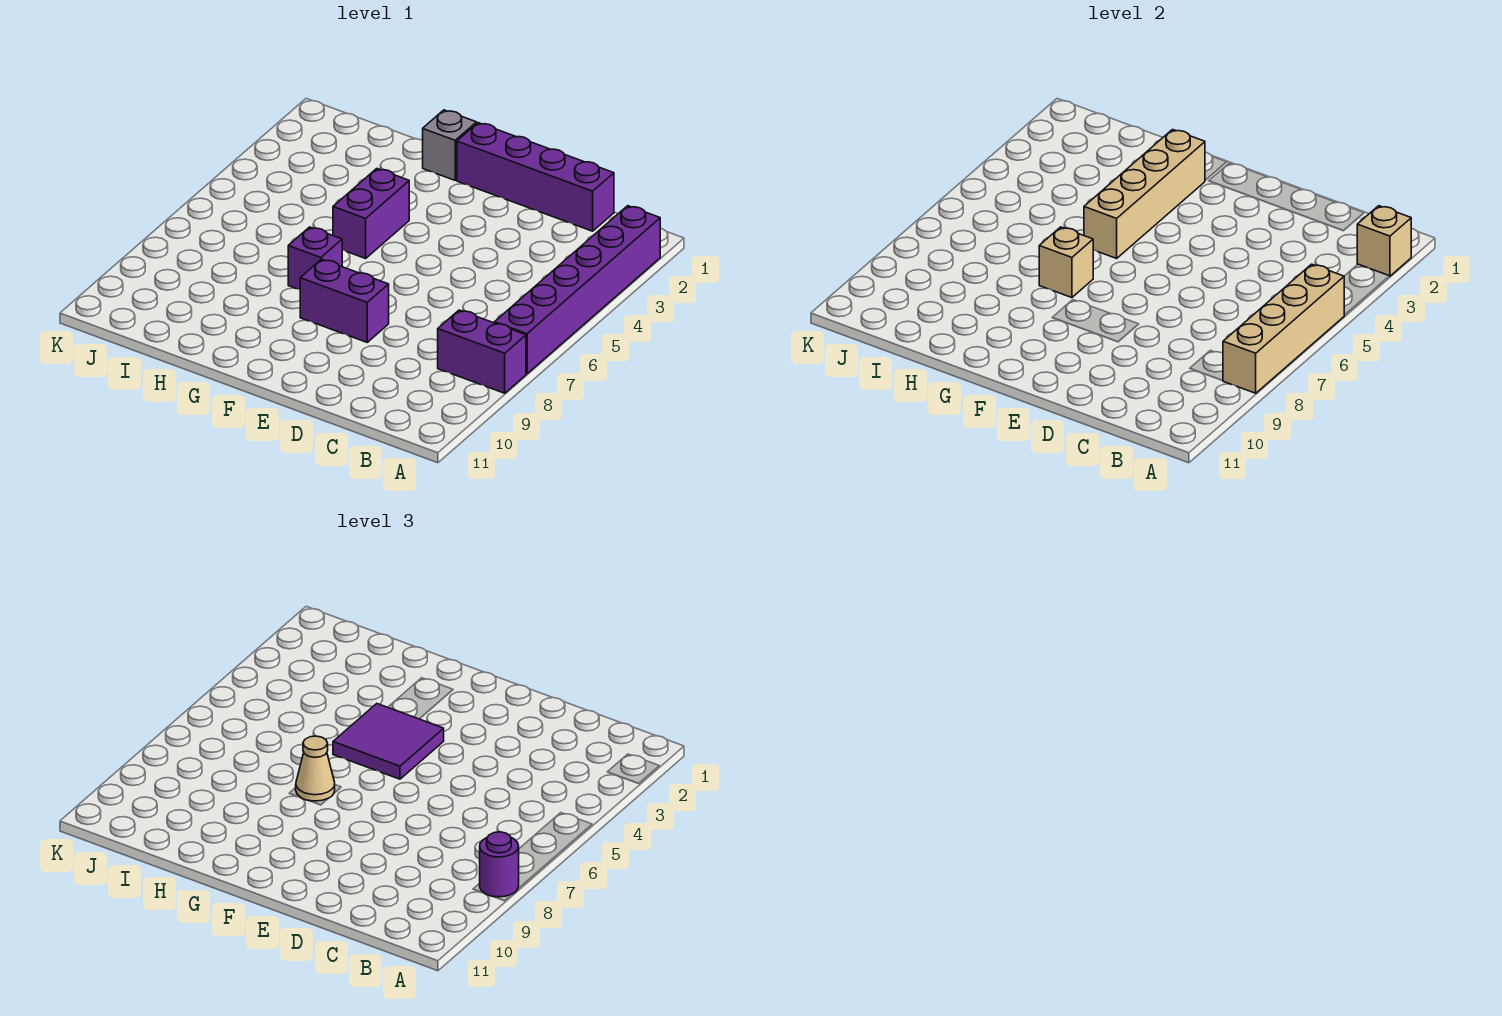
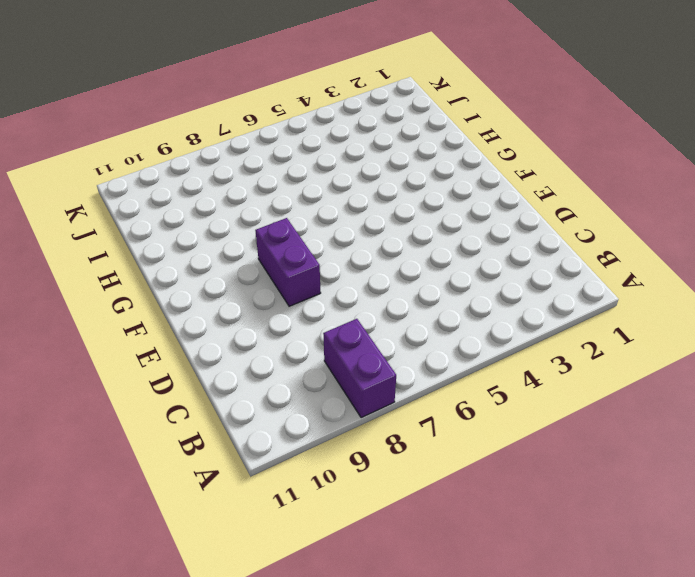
none -> purple brick A2:A7 level 1
none -> purple brick C1:F1 level 1
none -> grey brick G1 level 1

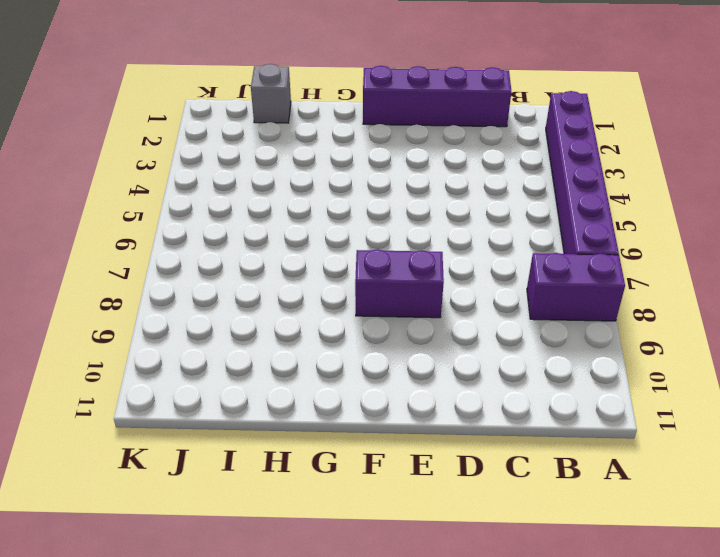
grey brick I1 level 1 -> grey brick G1 level 1
none -> purple brick G4:G5 level 1
none -> purple brick G7 level 1
none -> tan brick A2 level 2

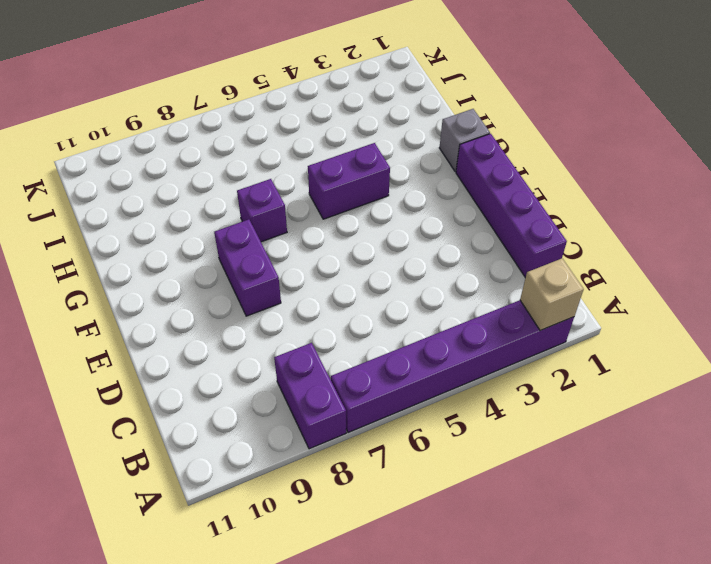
none -> tan brick A5:A8 level 2
none -> tan brick G2:G5 level 2
none -> tan brick G7 level 2

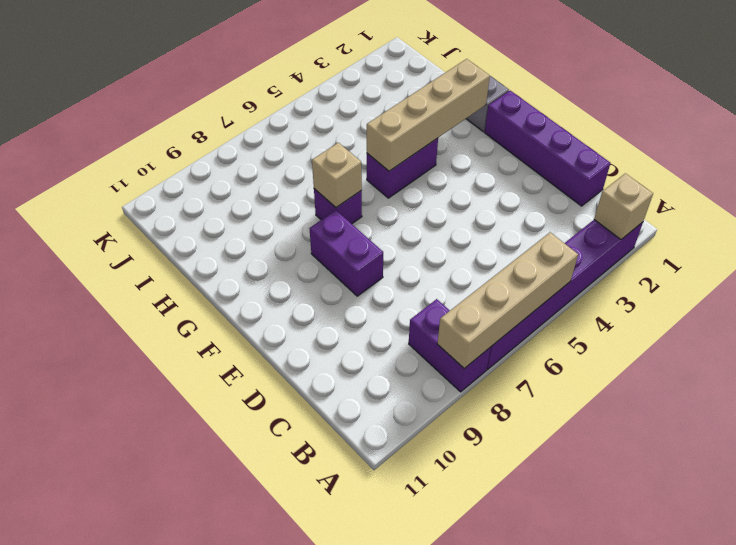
none -> purple round brick A8 level 3
none -> purple tile F4:G5 level 3
none -> tan cone G7 level 3

